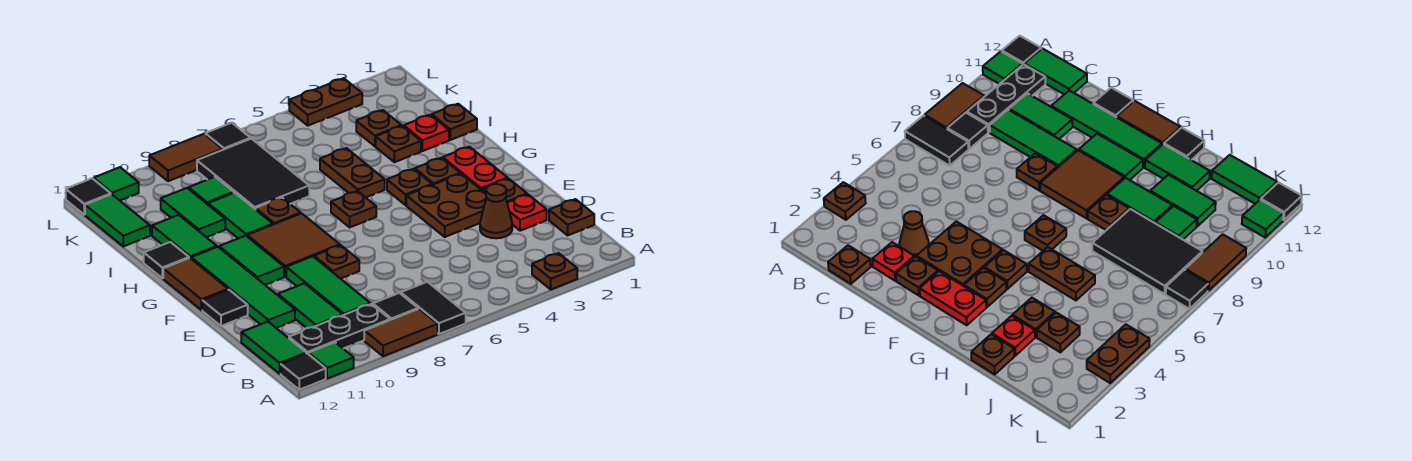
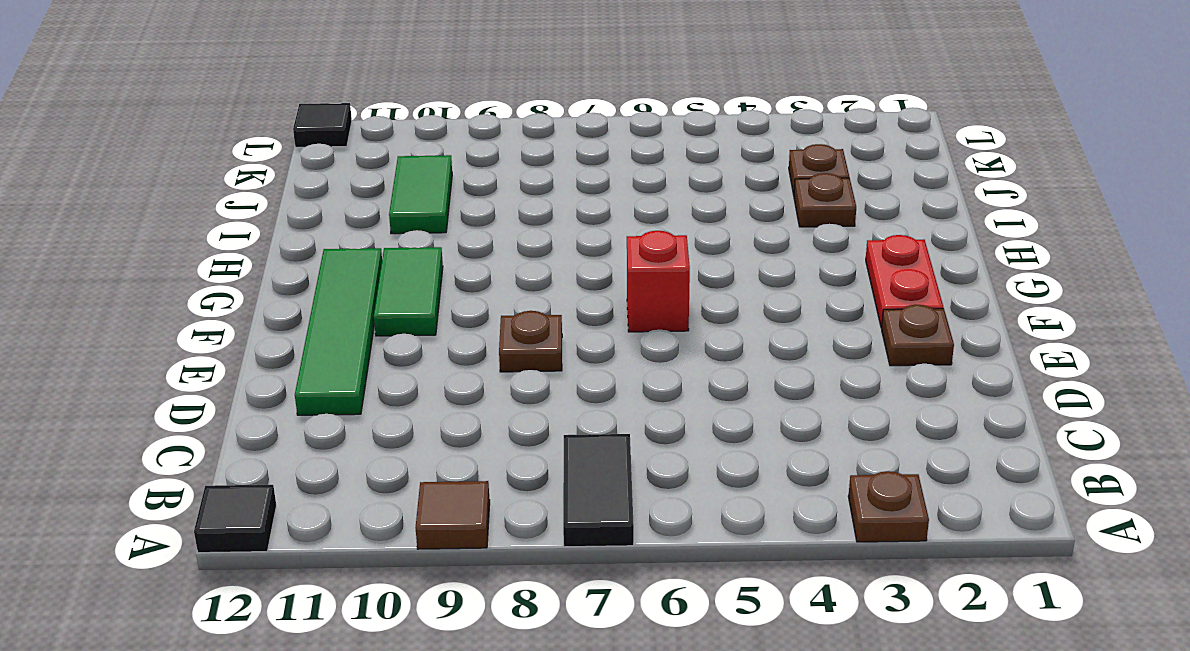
brown tile A9 level 1 -> brown tile A8:A9 level 1
red brick F6 level 1 -> none
none -> green tile A11 level 1
none -> black tile B8 level 1
none -> black plate B9:B11 level 1
none -> green tile B12:C12 level 1

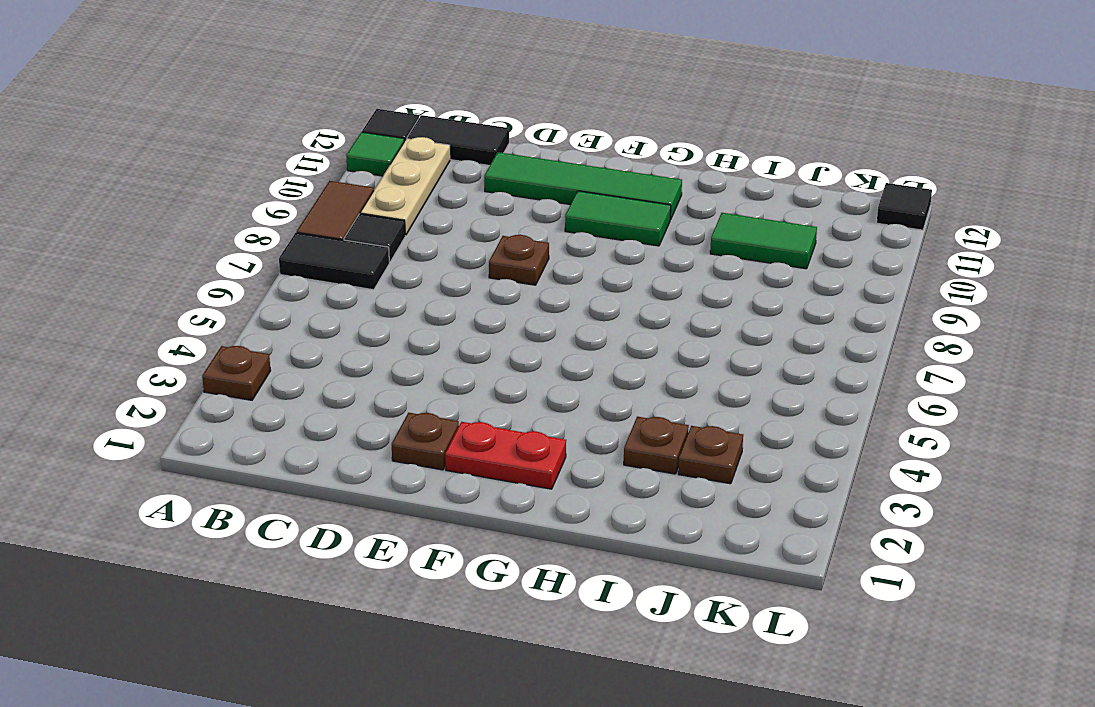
tan plate B9:B11 level 1 -> black plate B9:B11 level 1
black tile B12:C12 level 1 -> green tile B12:C12 level 1
none -> brown plate C1 level 1
none -> green tile C9:E9 level 1
none -> green tile C10:D10 level 1
none -> red plate D2 level 1

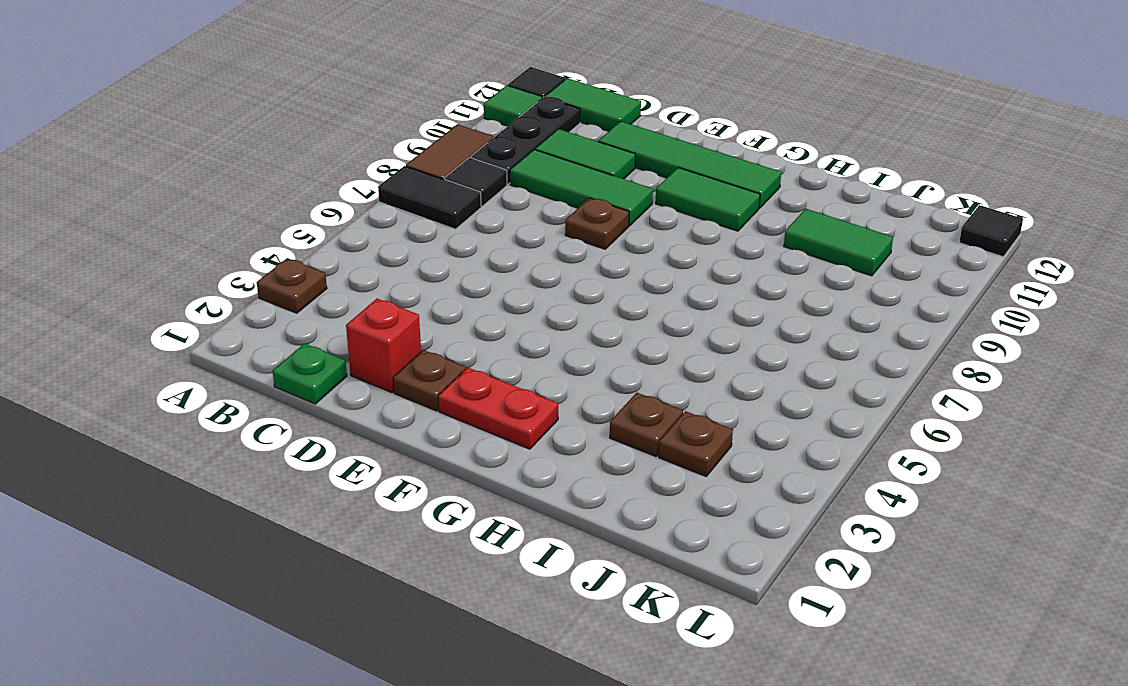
green plate C1 level 1 -> brown plate C1 level 1
red brick D2 level 1 -> red plate D2 level 1
none -> brown cone D3 level 1
none -> brown plate E3:F4 level 1
none -> black tile E12 level 1
none -> brown tile F8:G9 level 1

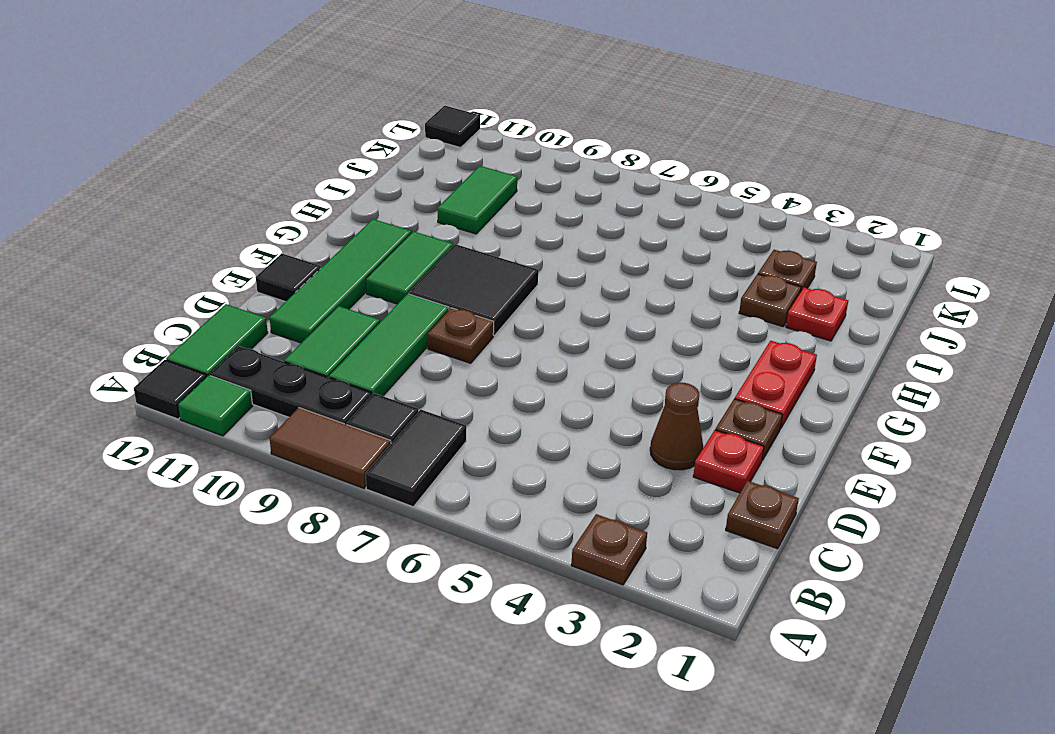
black tile F8:G9 level 1 -> brown tile F8:G9 level 1
none -> brown plate E3:F4 level 1
none -> brown tile F12:G12 level 1
none -> brown plate G3 level 1
none -> brown plate G4 level 1

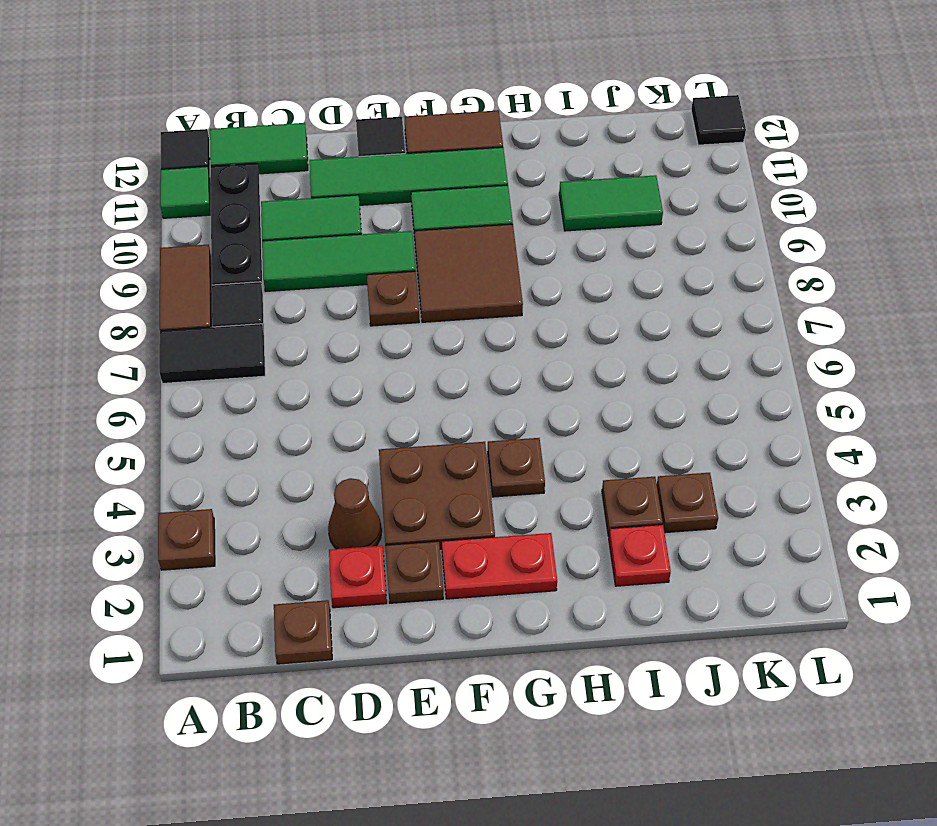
none -> brown plate G3 level 1
none -> brown plate G6 level 1
none -> brown plate H5:I5 level 1
none -> brown plate H8 level 1

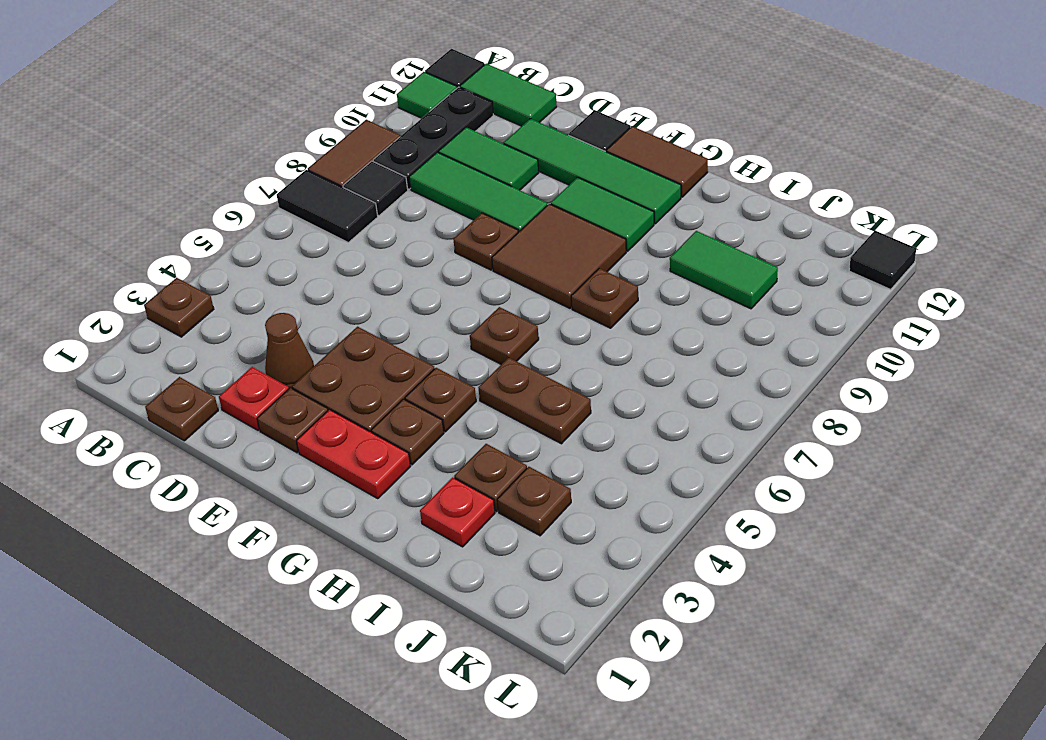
none -> green tile H9:I9 level 1
none -> green tile H11:I11 level 1
none -> black tile H12 level 1
none -> brown plate I1 level 1

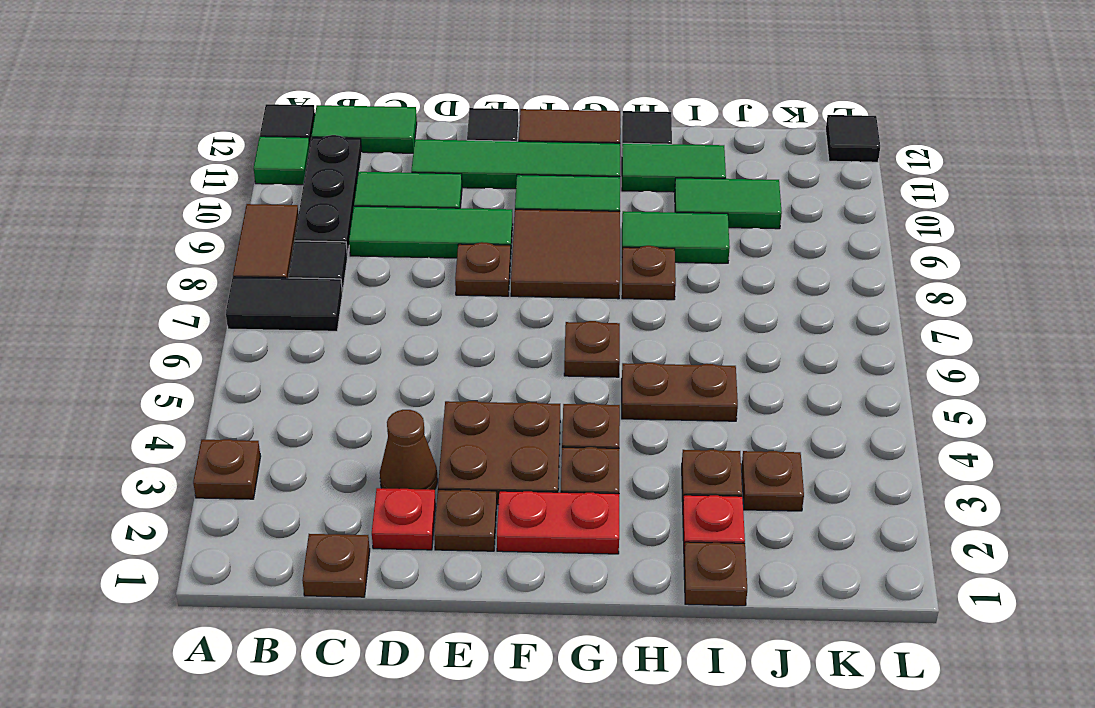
none -> black tile I7:K8 level 1
none -> green tile J9 level 1
none -> green tile J12:K12 level 1
none -> brown plate L3:L4 level 1

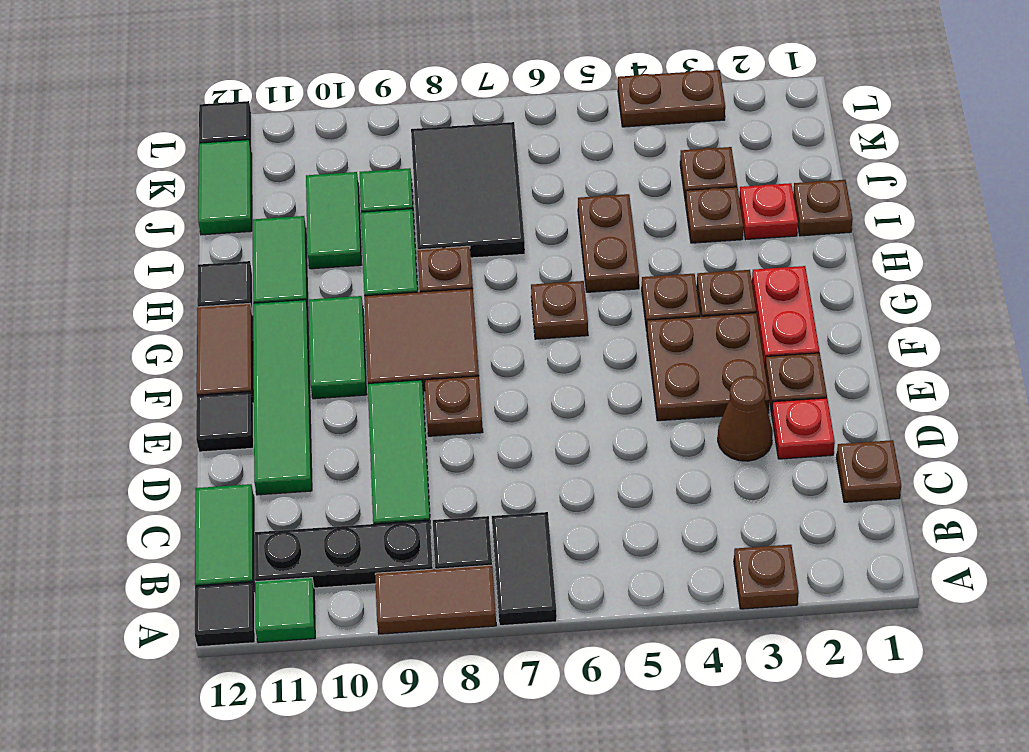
none -> green tile C10:D10 level 1
none -> black tile L7 level 1
none -> brown tile L8:L9 level 1
none -> green tile L11 level 1

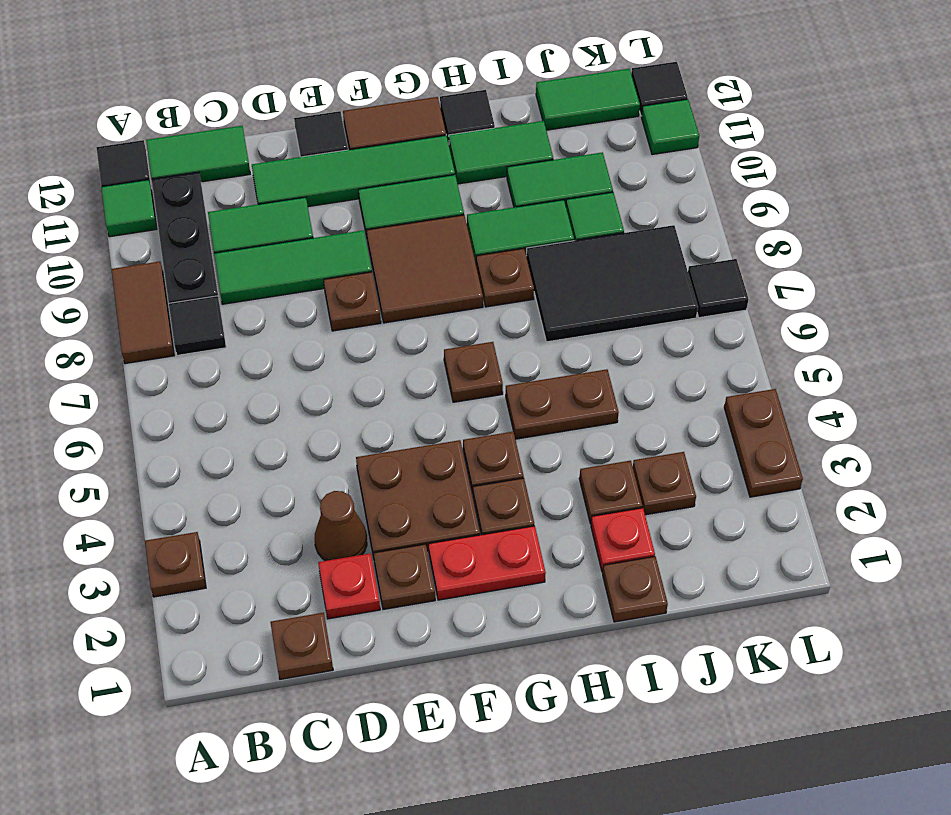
none -> black tile A7:B7 level 1
none -> brown tile L8:L9 level 1

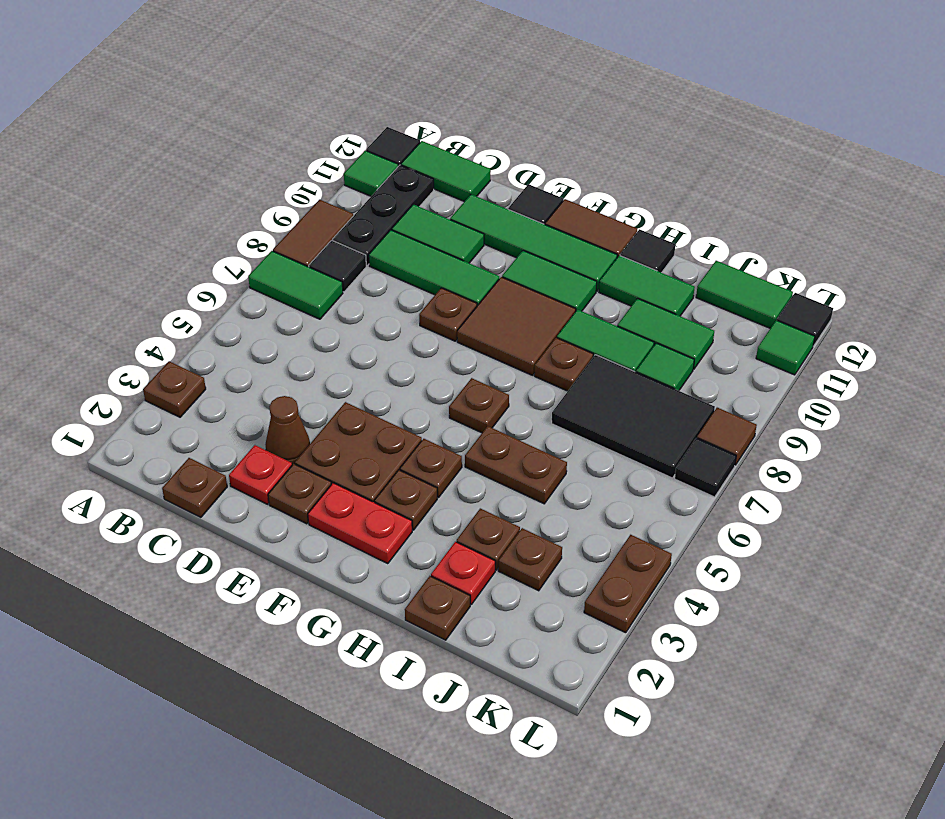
green tile A7:B7 level 1 -> black tile A7:B7 level 1
brown tile L8 level 1 -> brown tile L8:L9 level 1

